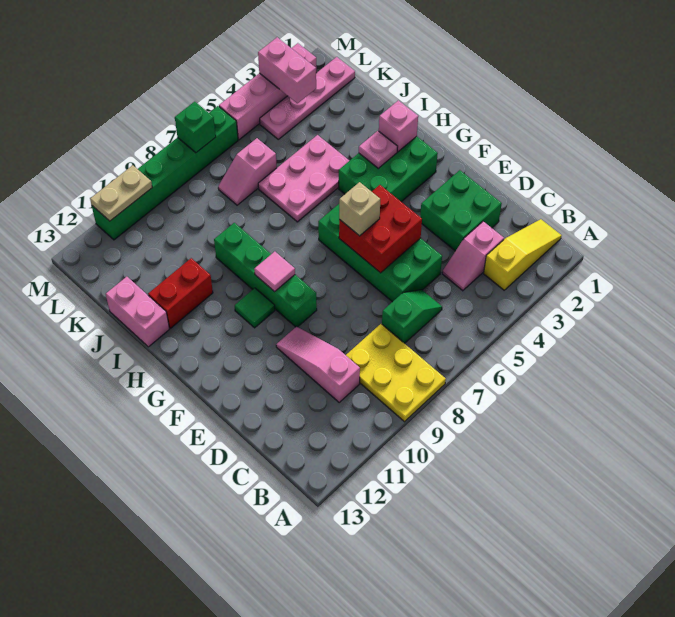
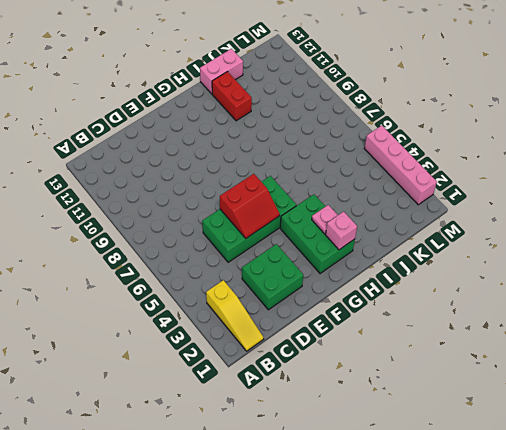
red slope E5:F6 level 2 top 6 -> red brick E5:F6 level 2
none -> yellow plate A8:C9 level 1
none -> pink slope C3:C4 level 1 top 3
none -> green slope C6:C7 level 1 top 7

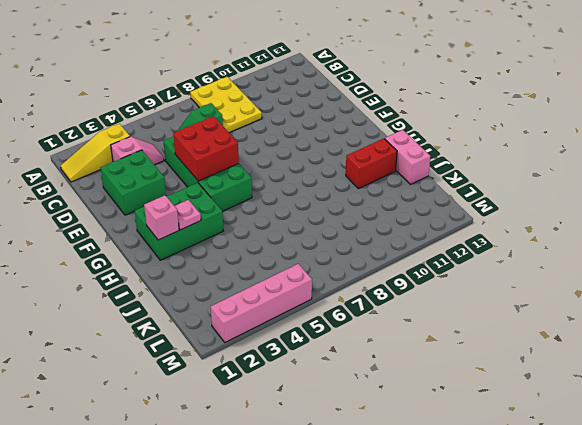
none -> pink slope C10:E10 level 1 top C
none -> green brick F9:I9 level 1
none -> green tile G10 level 1

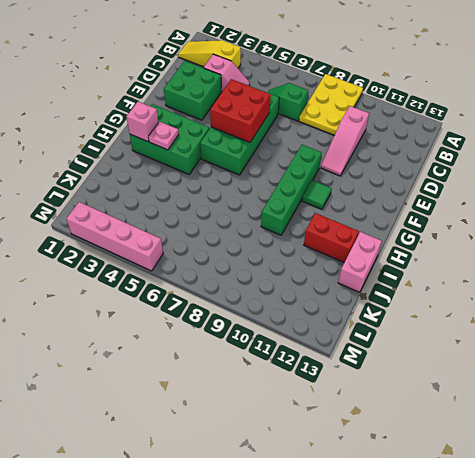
none -> pink plate I4:J6 level 1
none -> pink slope K6:K7 level 1 top 6
none -> pink plate L1:L4 level 1

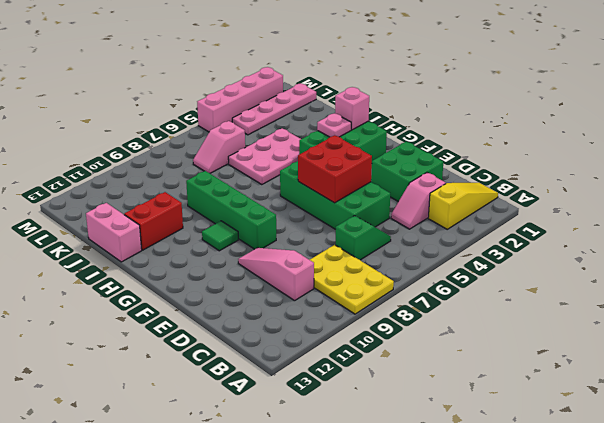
none -> green brick M6:M11 level 1
none -> pink tile G9 level 2
none -> pink brick L3:M3 level 2

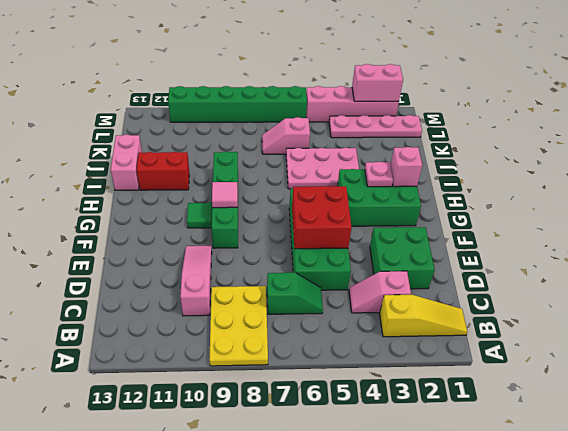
pink brick M2:M3 level 2 -> pink brick L3:M3 level 2
none -> green brick M7 level 2
none -> tan plate M10:M11 level 2
none -> tan brick F6 level 3

